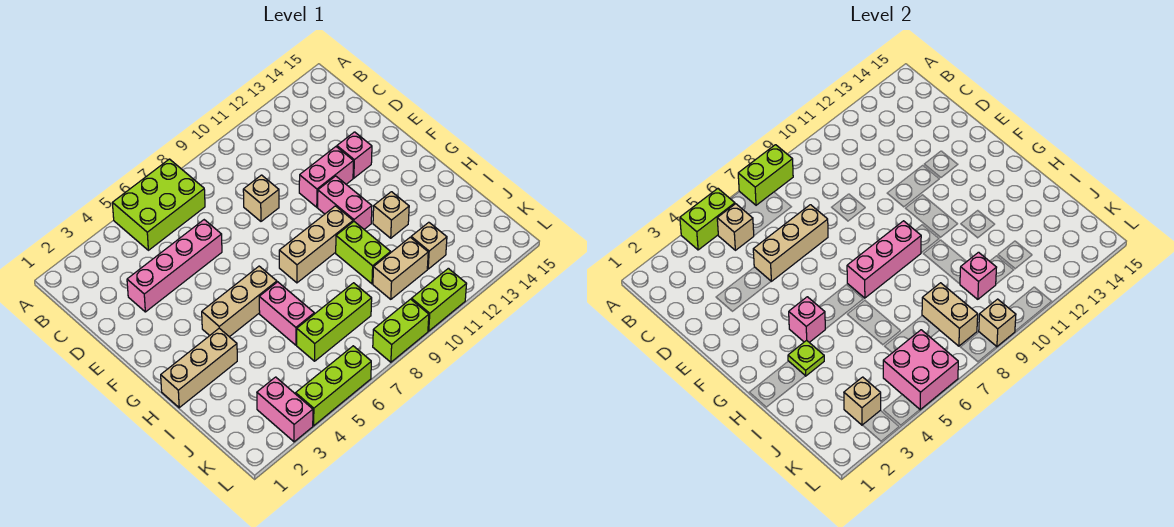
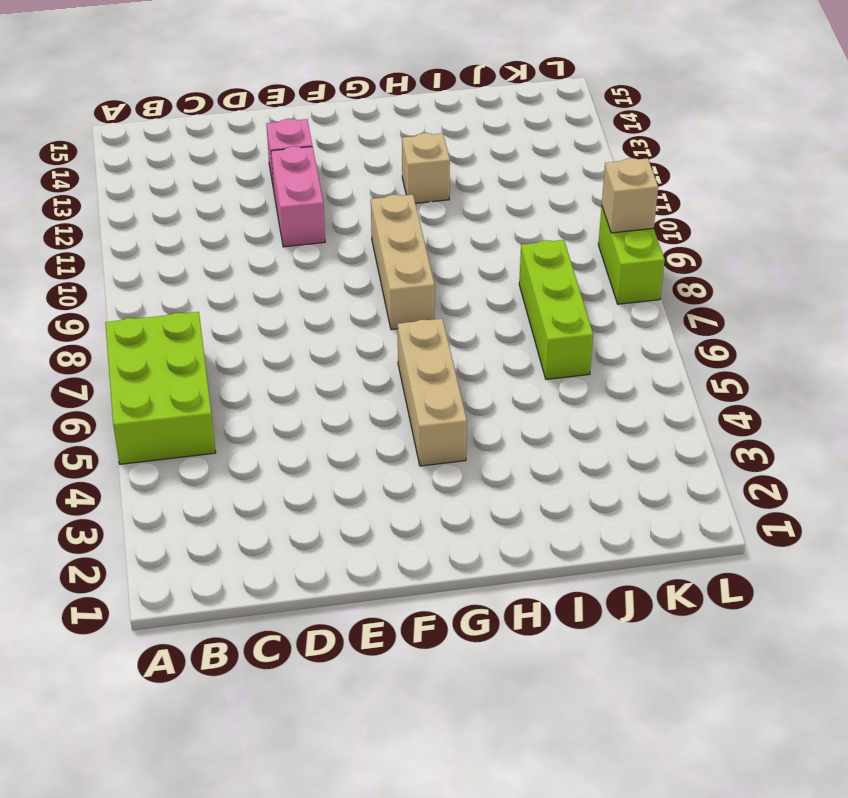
none -> pink brick D3:D6 level 1
none -> tan brick D9 level 1
none -> pink brick F11:G11 level 1
none -> tan brick H1:H3 level 1

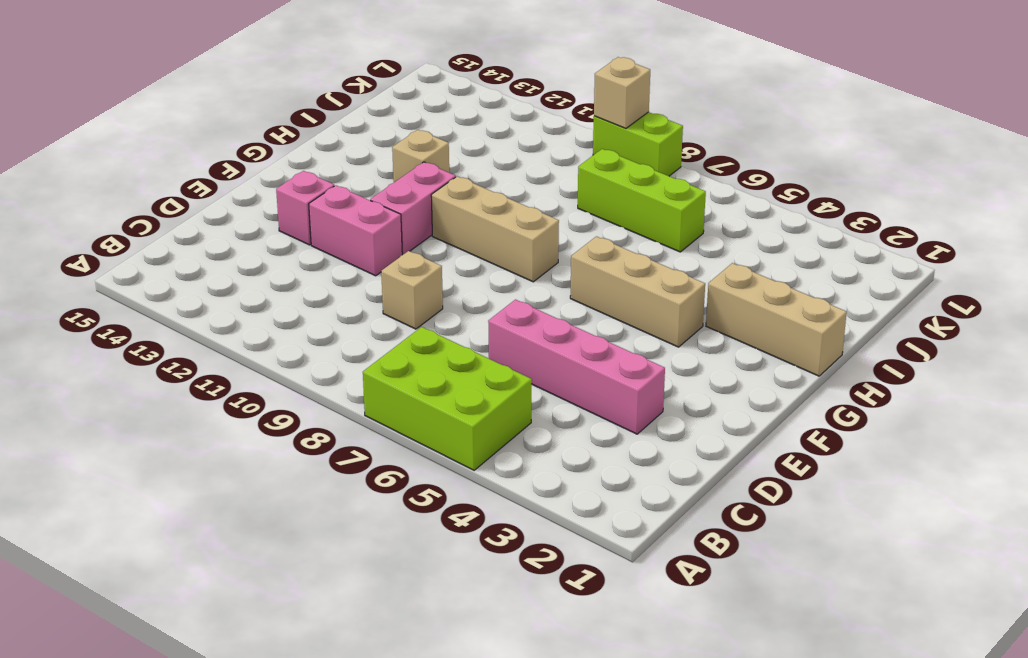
none -> pink brick H6:I6 level 1
none -> lime brick H10:I10 level 1
none -> tan brick J10:J11 level 1
none -> tan brick J12 level 1

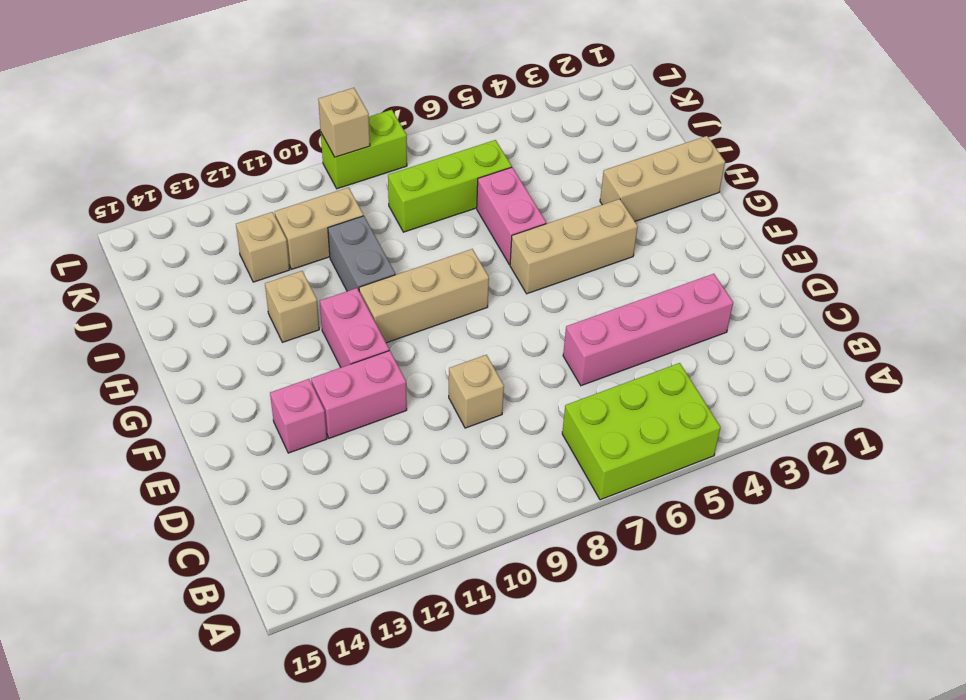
grey brick H10:I10 level 1 -> lime brick H10:I10 level 1
none -> pink brick K3:L3 level 1
none -> lime brick L4:L6 level 1
none -> lime brick L10:L11 level 1
none -> lime brick A4:A5 level 2

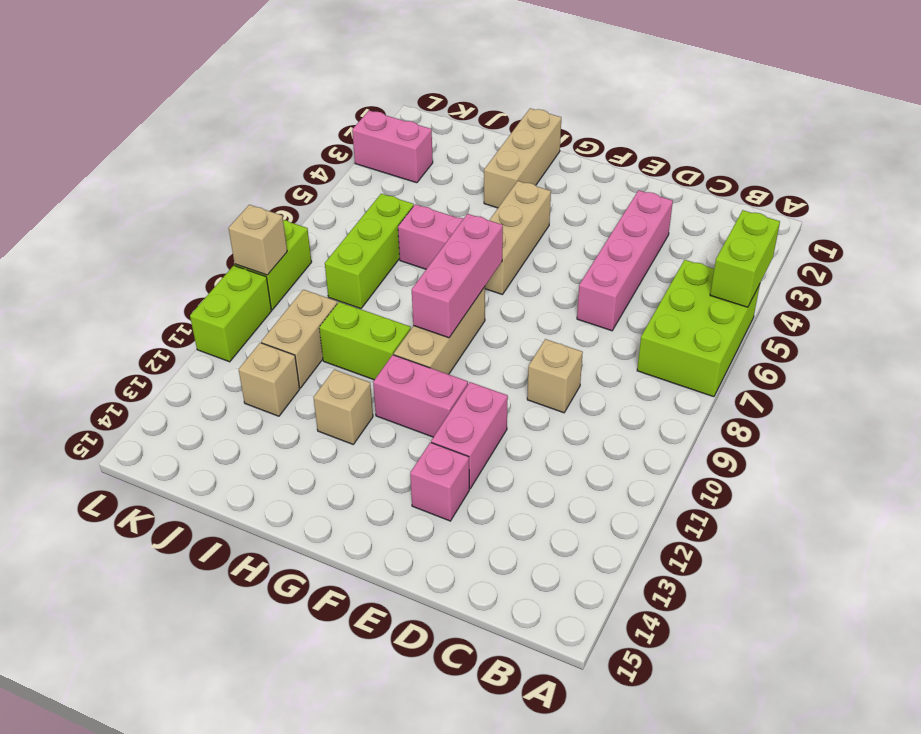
none -> lime brick L4:L6 level 1
none -> lime brick A7:A8 level 2
none -> tan brick B5 level 2
none -> tan brick D5:D7 level 2

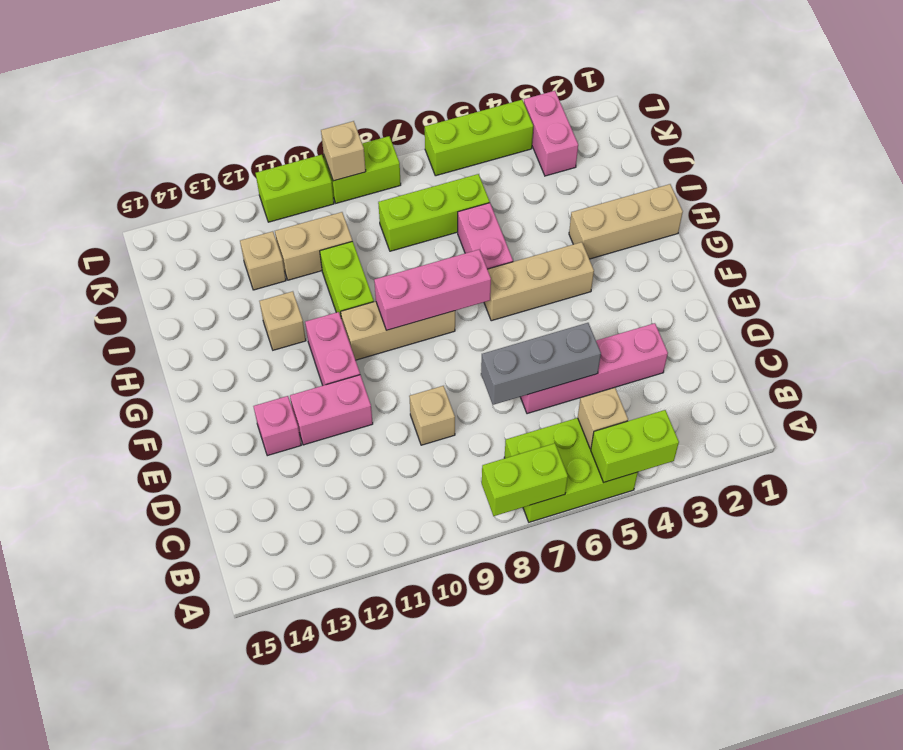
grey brick D5:D7 level 2 -> tan brick D5:D7 level 2
none -> pink brick G4 level 2
none -> lime plate H3 level 2
none -> tan brick J8:K8 level 2
none -> pink brick J10 level 2

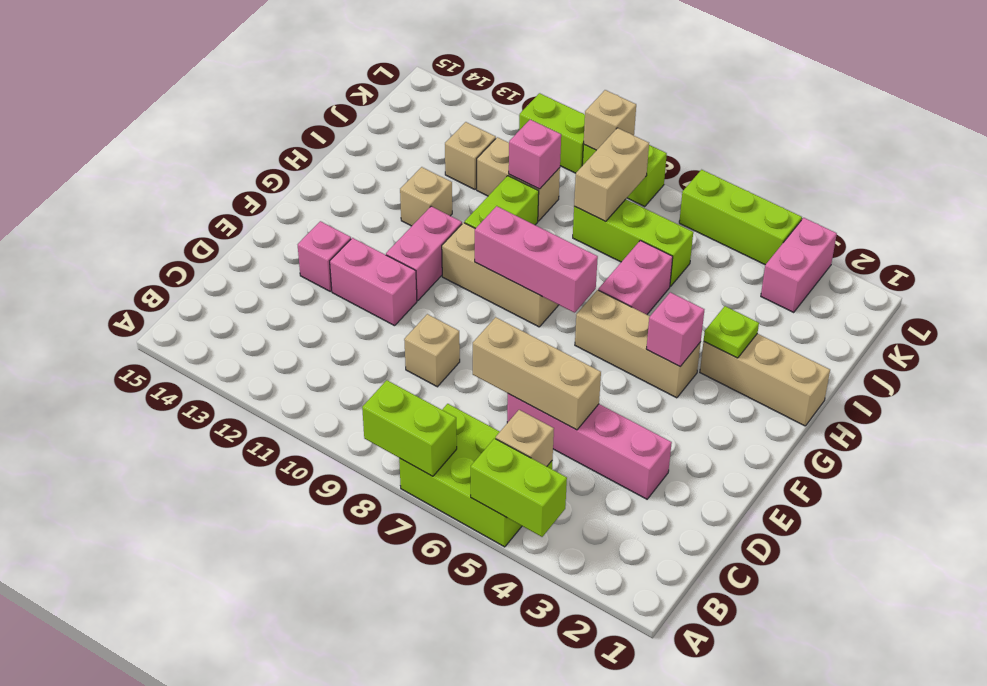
none -> tan brick K3 level 2
none -> pink brick K5:L6 level 2

